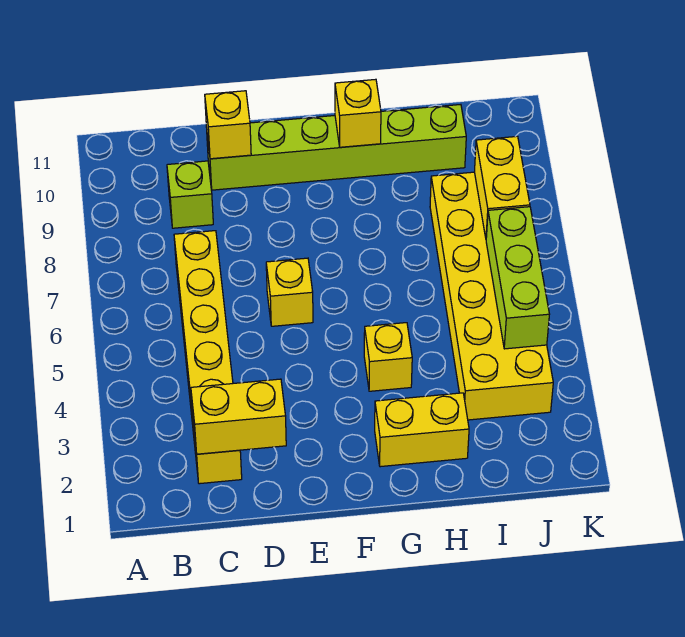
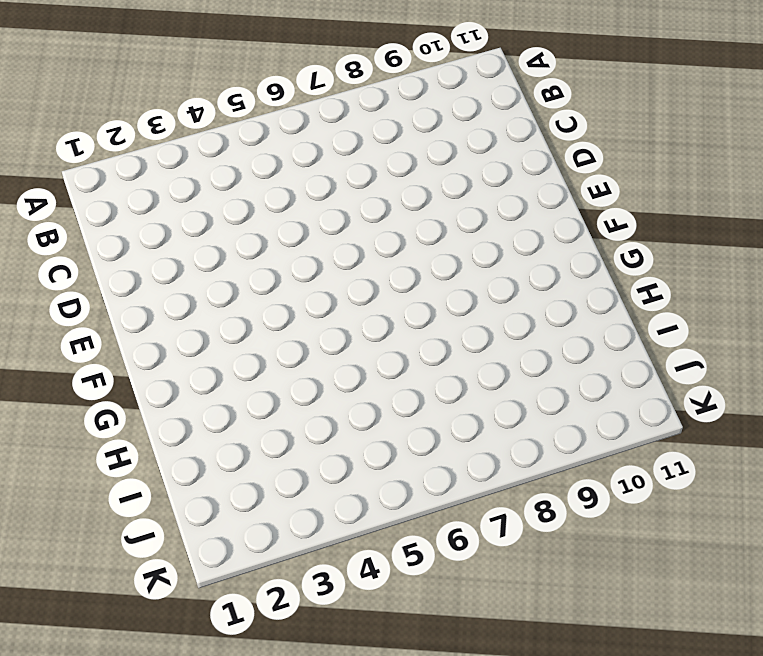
none -> yellow brick C2:C7 level 1
none -> lime brick C9 level 1
none -> lime brick D10:I10 level 1

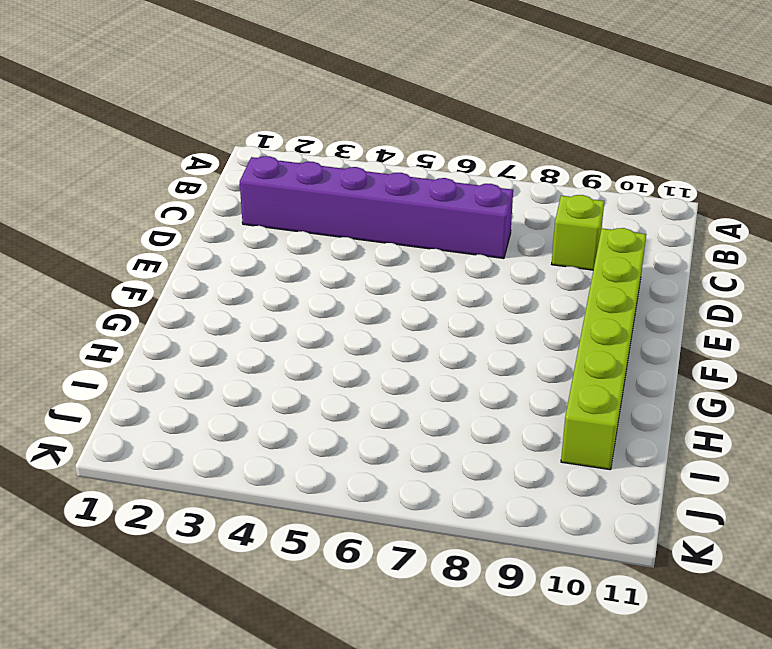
purple brick C2:C7 level 1 -> yellow brick C2:C7 level 1
none -> yellow brick E6 level 1
none -> yellow brick G2:H2 level 1
none -> yellow brick G4 level 1

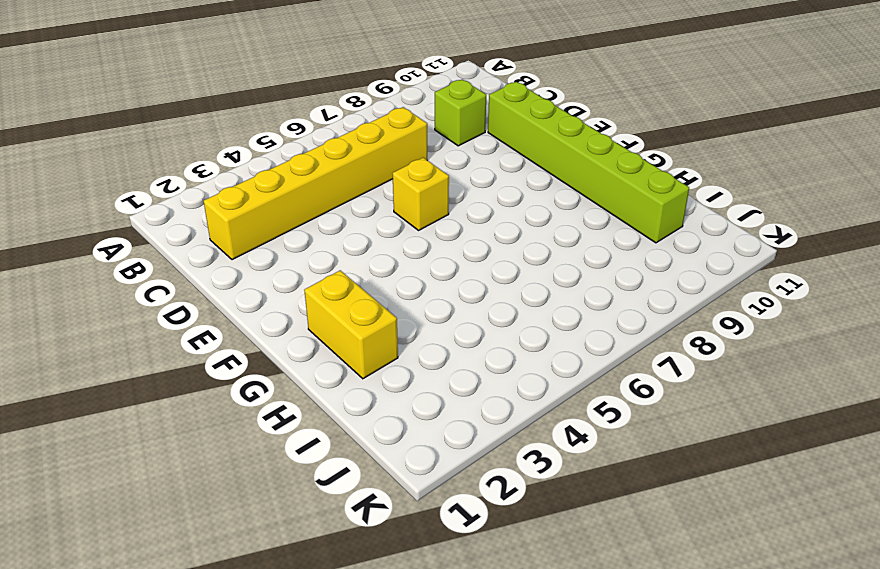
none -> yellow brick G4 level 1
none -> yellow brick I3:J8 level 1
none -> yellow brick C2:D2 level 2

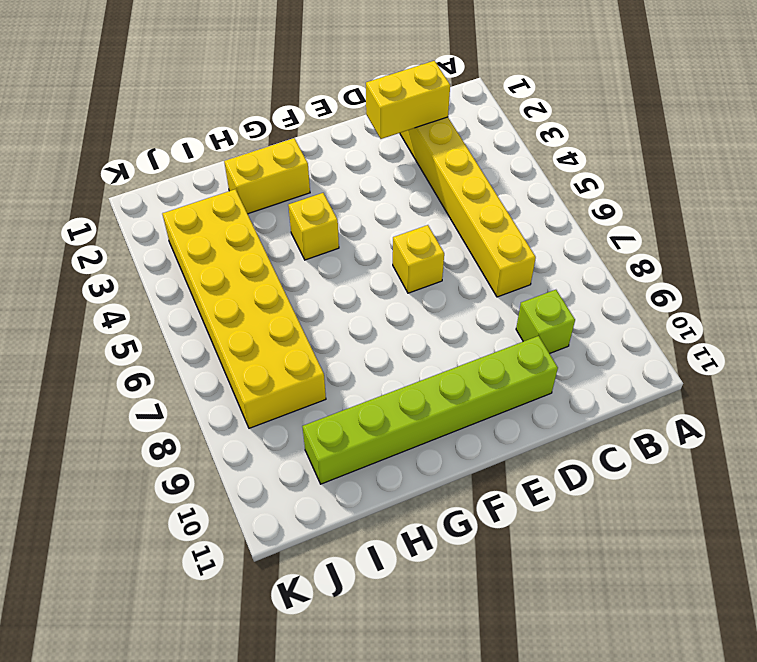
none -> yellow brick D10 level 2
none -> yellow brick G10 level 2
none -> lime brick J4:J6 level 2

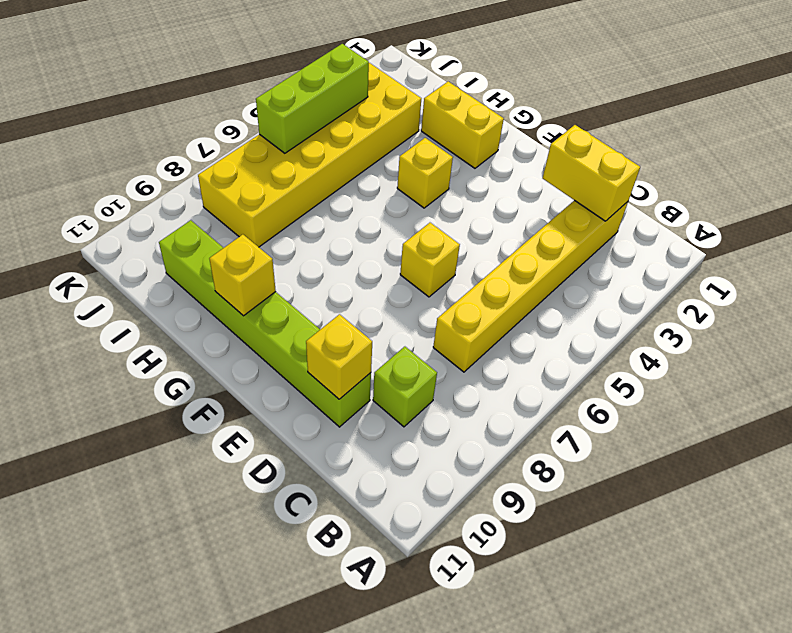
none -> yellow brick J7:J8 level 2

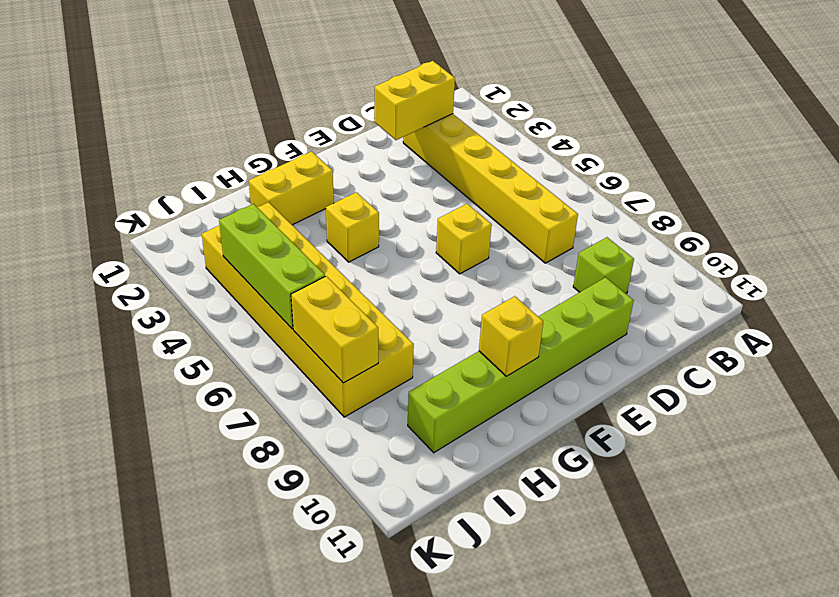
none -> yellow brick D10 level 2

